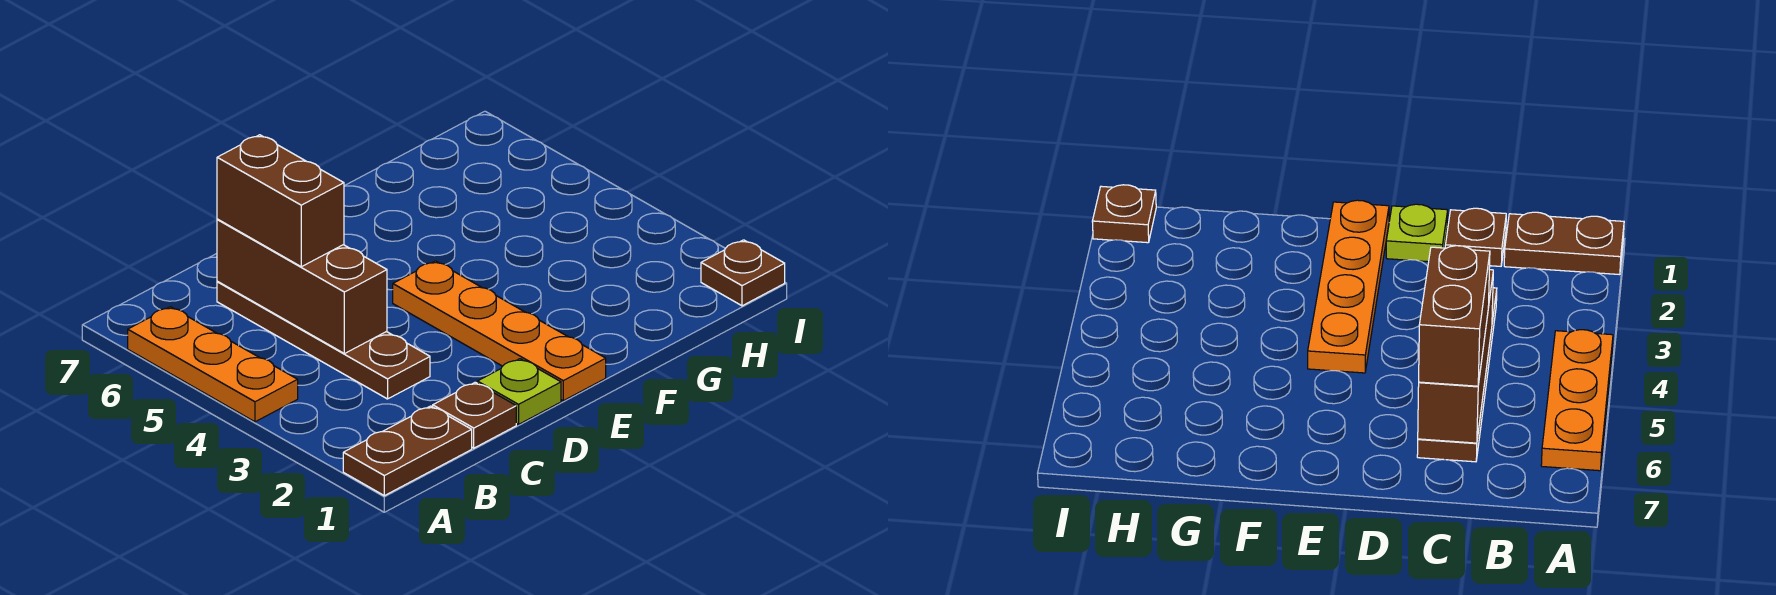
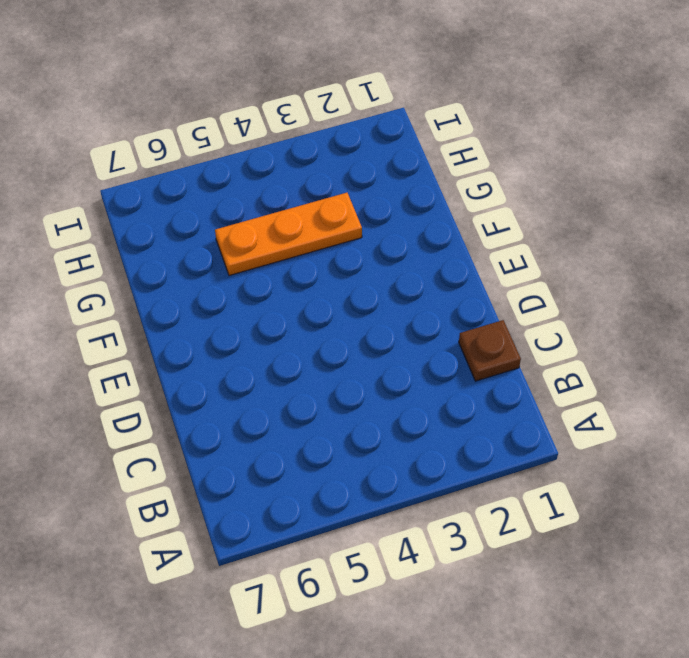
orange plate G3:G5 level 1 -> orange plate A4:A6 level 1
none -> brown plate A1:B1 level 1
none -> brown plate C3:C6 level 1

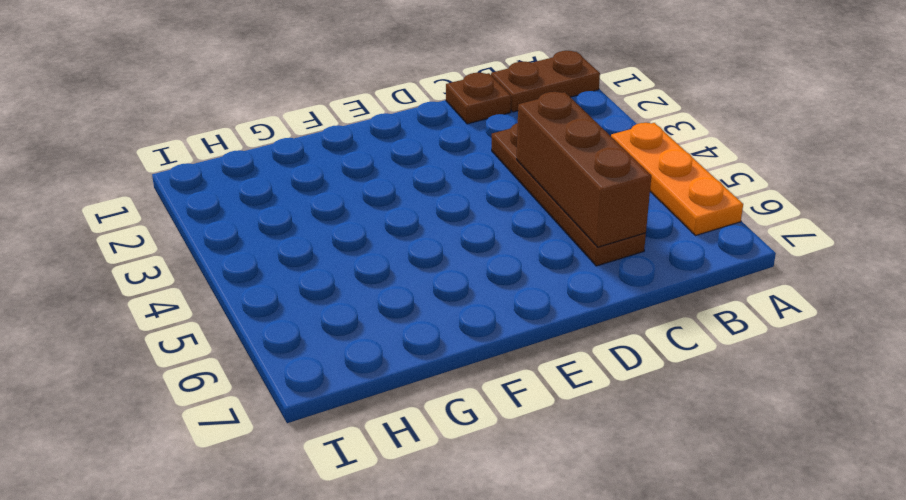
none -> lime plate D1 level 1
none -> orange plate E1:E4 level 1

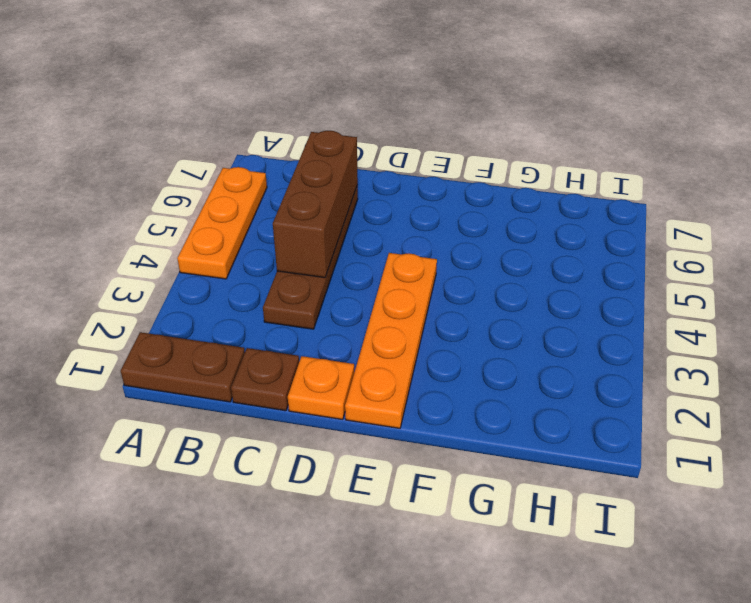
orange plate D1 level 1 -> lime plate D1 level 1
none -> brown plate I1 level 1
none -> brown brick C5:C6 level 3

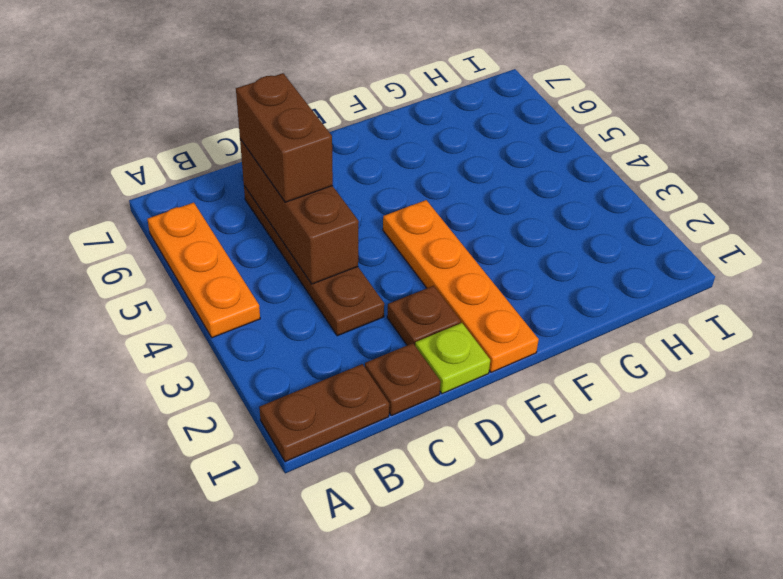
brown plate D2 level 1 -> brown plate I1 level 1

